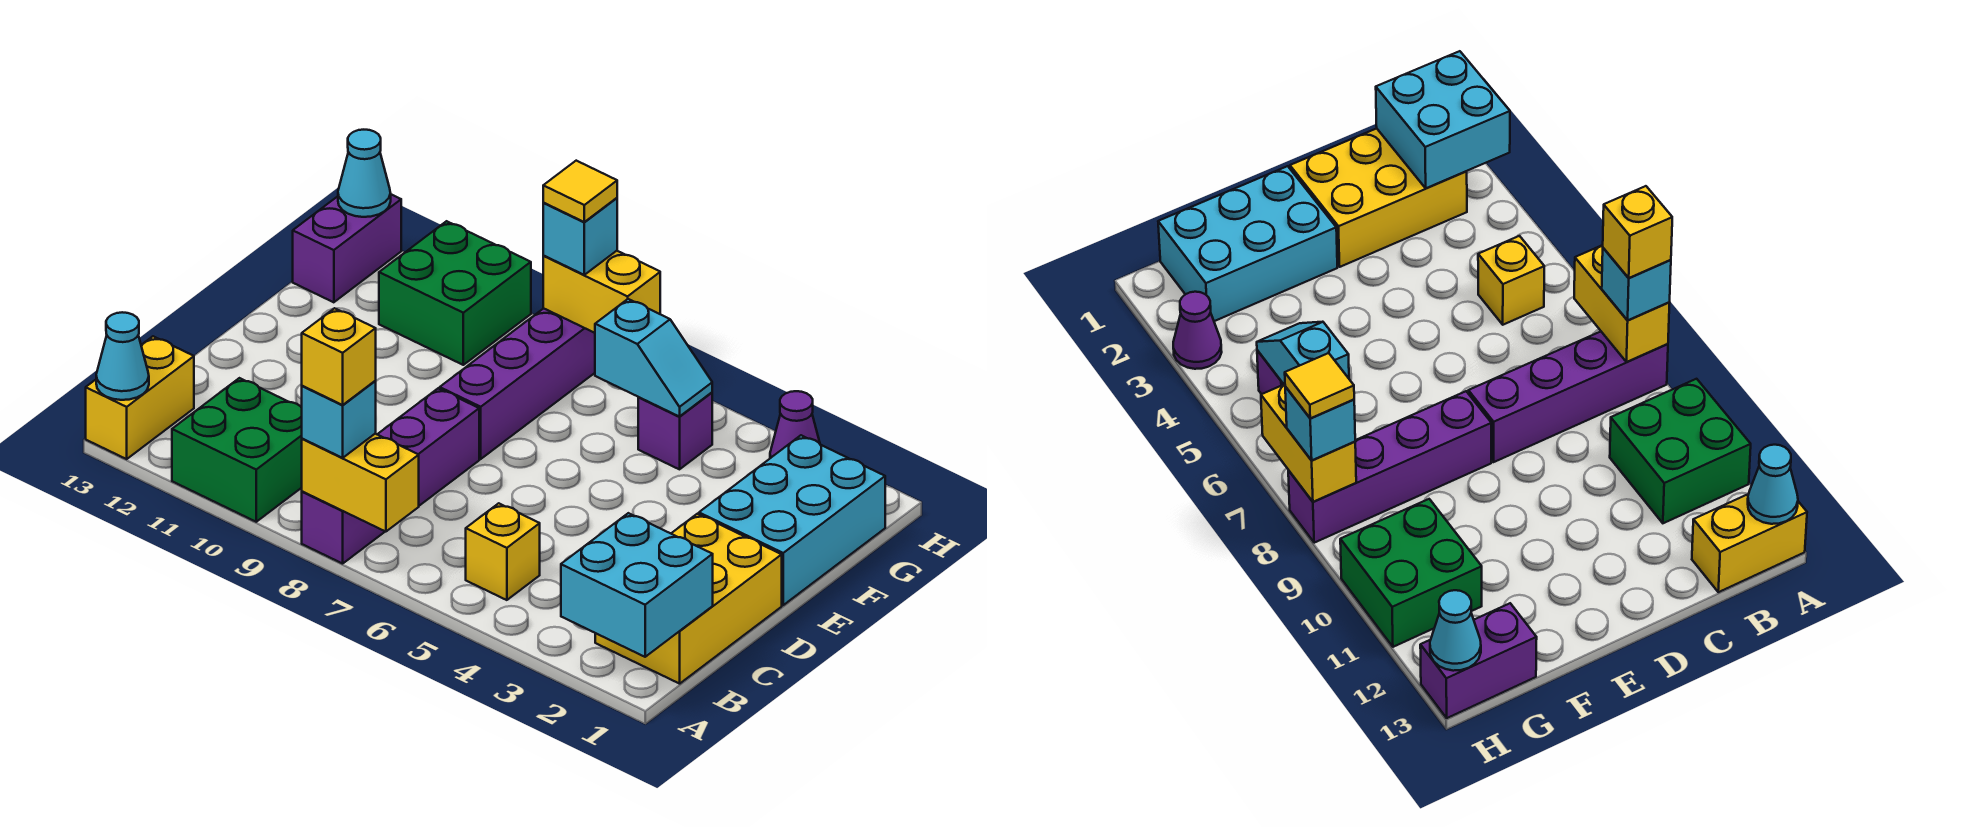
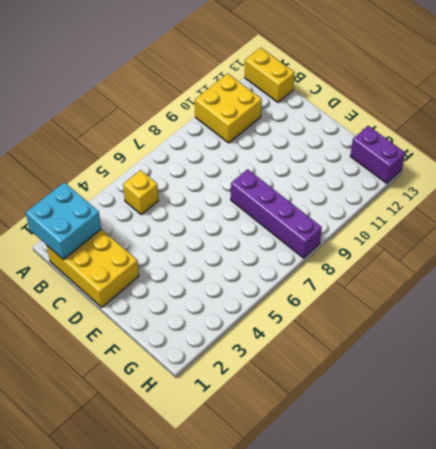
yellow brick A10:B11 level 1 -> green brick A10:B11 level 1
none -> purple brick A8:D8 level 1
none -> cyan brick E1:G2 level 1
none -> purple brick G5 level 1

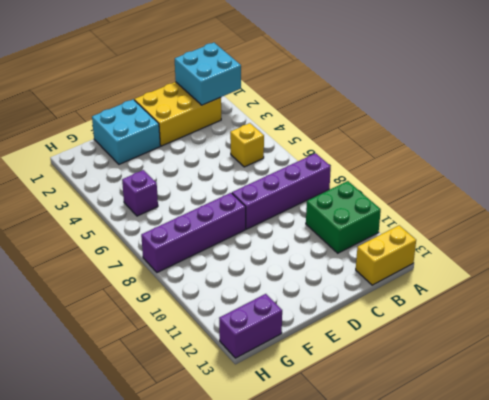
cyan brick E1:F2 level 1 -> cyan brick E1:G2 level 1
none -> green brick G10:H11 level 1
none -> purple cone H3 level 1
none -> yellow brick A7:A8 level 2

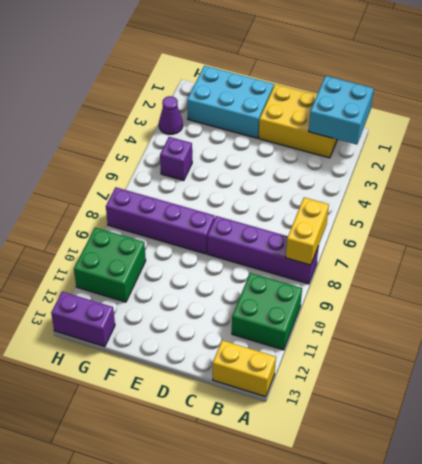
none -> yellow brick B5 level 1
none -> cyan cone A13 level 2
none -> cyan slope G5:G6 level 2 top 6

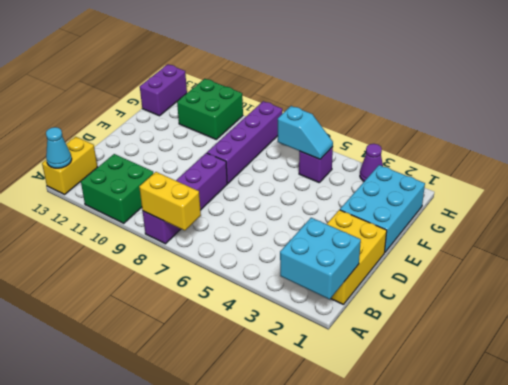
none -> yellow brick B5 level 1
none -> yellow brick H7:H8 level 2
none -> cyan cone H13 level 2

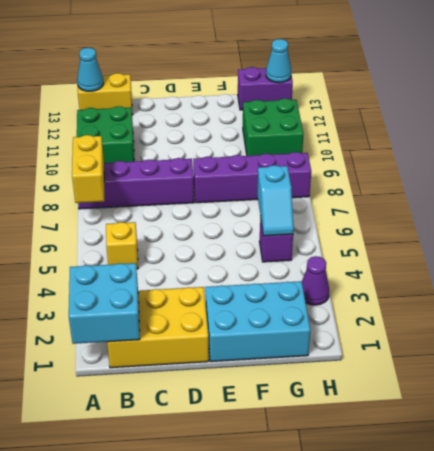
none -> yellow brick H7:H8 level 2
none -> cyan brick A8 level 3
none -> cyan brick H8 level 3

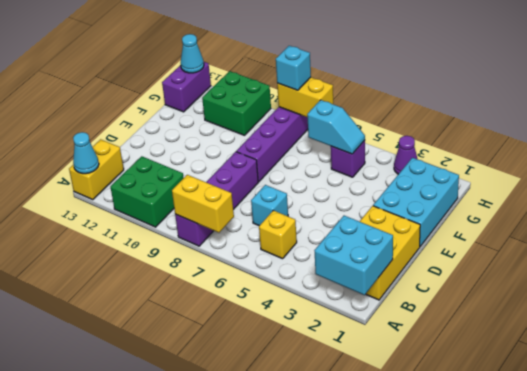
cyan brick C6 level 1 -> cyan brick A8 level 3
none -> yellow brick A8 level 4
none -> yellow tile H8 level 4

